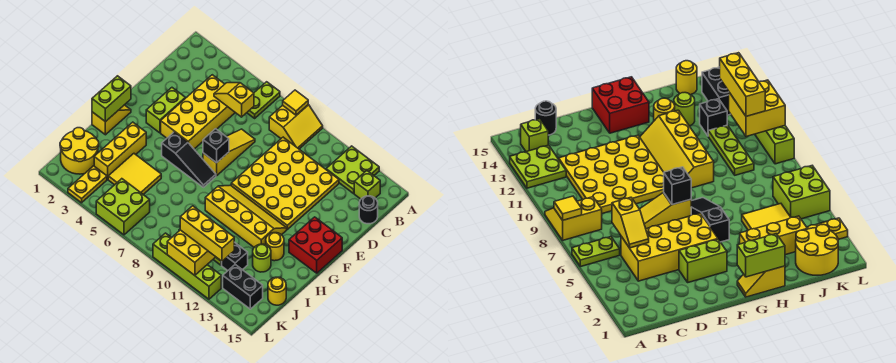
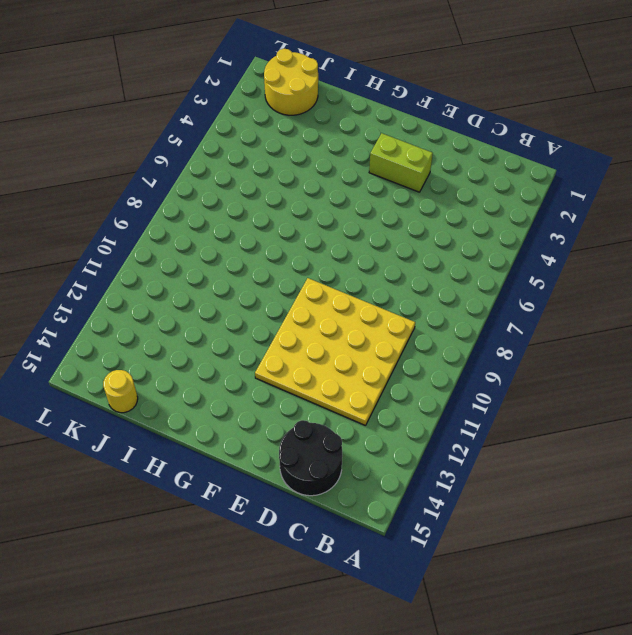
black round brick C14:D15 level 1 -> black round brick C15 level 1
none -> lime plate A6:B6 level 1
none -> yellow slope A8:B9 level 1 top 8
none -> lime plate A12:B13 level 1
none -> lime brick B14 level 1

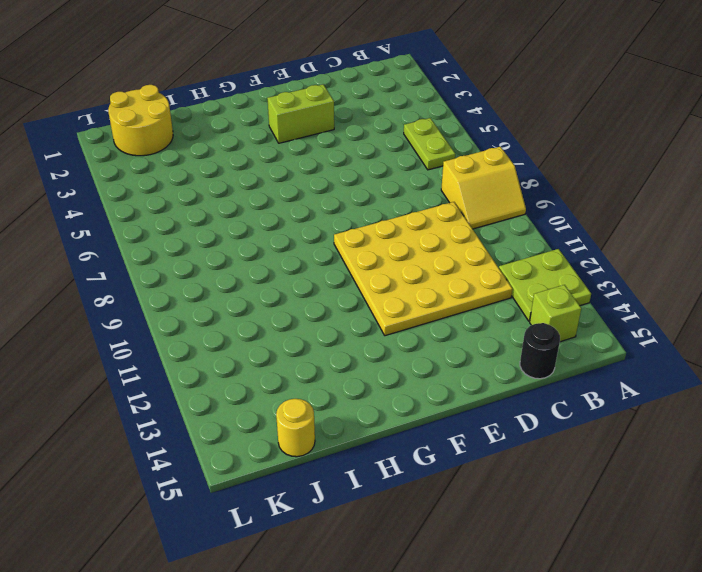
lime plate B5:B6 level 1 -> lime plate A6:B6 level 1
none -> yellow brick C4:F5 level 1
none -> yellow slope D7:F7 level 1 top F
none -> red brick F14:G15 level 1
none -> yellow slope G1:H1 level 1 top H

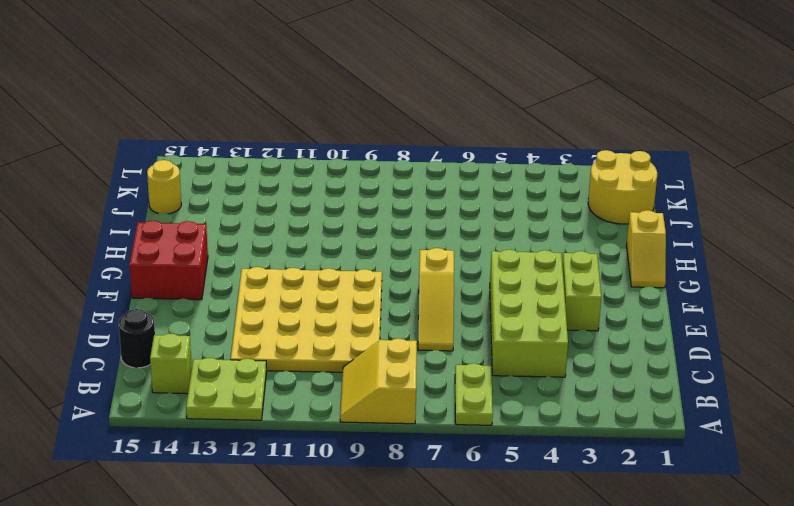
lime brick C4:F5 level 1 -> yellow brick C4:F5 level 1
none -> black slope G5:G7 level 1 top 5
none -> yellow slope G9:H12 level 1 top H
none -> yellow brick H3:J3 level 1
none -> yellow round brick H13 level 1

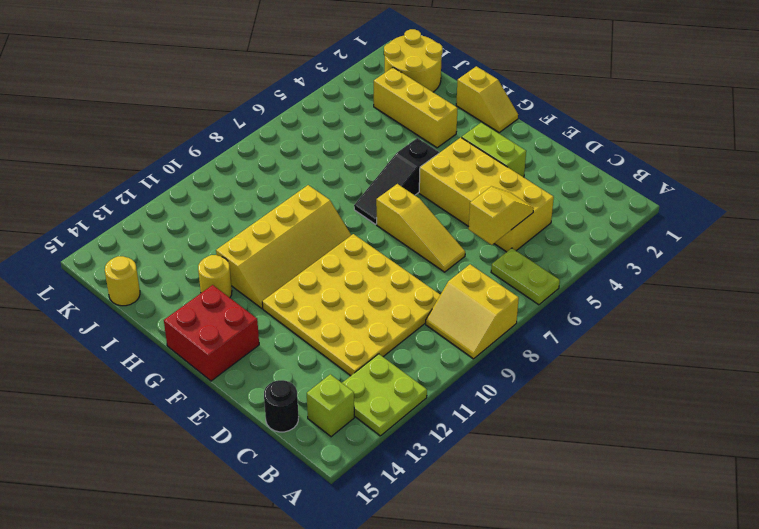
none -> yellow tile I4:J5 level 1
none -> lime round brick I13 level 1
none -> lime plate J9:J11 level 1
none -> black brick J12 level 1

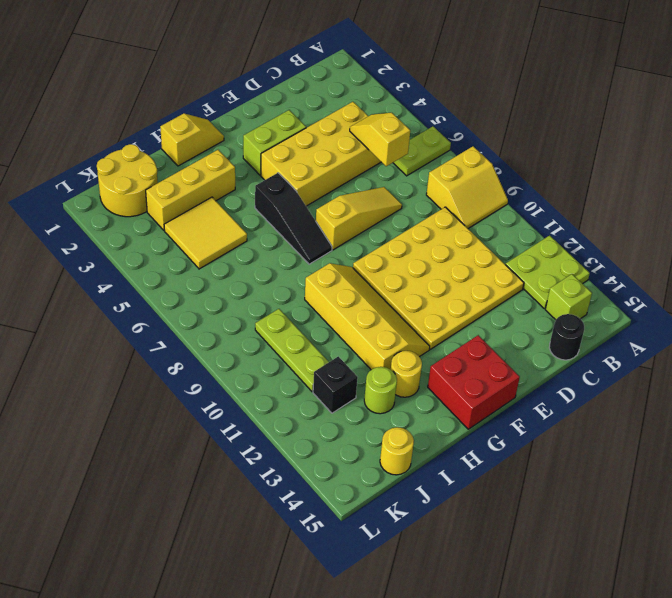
none -> yellow plate K3:L3 level 1
none -> lime brick K5:L6 level 1
none -> black brick K13:K14 level 1
none -> lime brick L9:L12 level 1

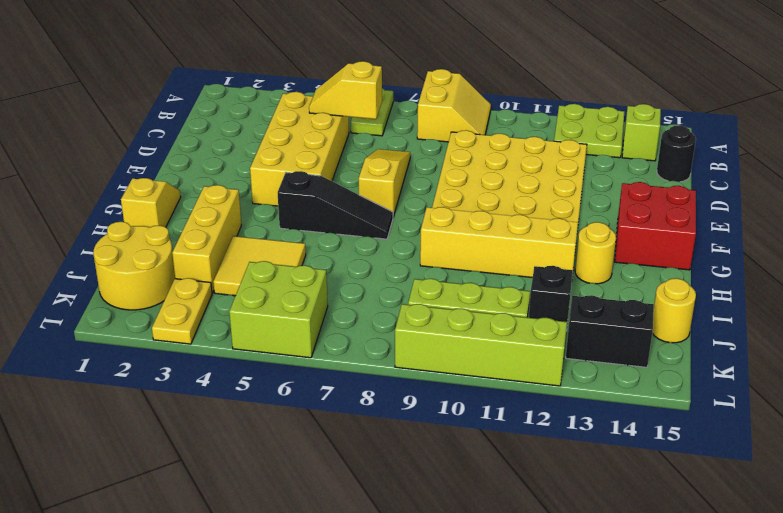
none -> lime brick E3:F3 level 1
none -> lime round brick I13 level 1
none -> yellow tile A8 level 2
none -> black brick F7 level 2

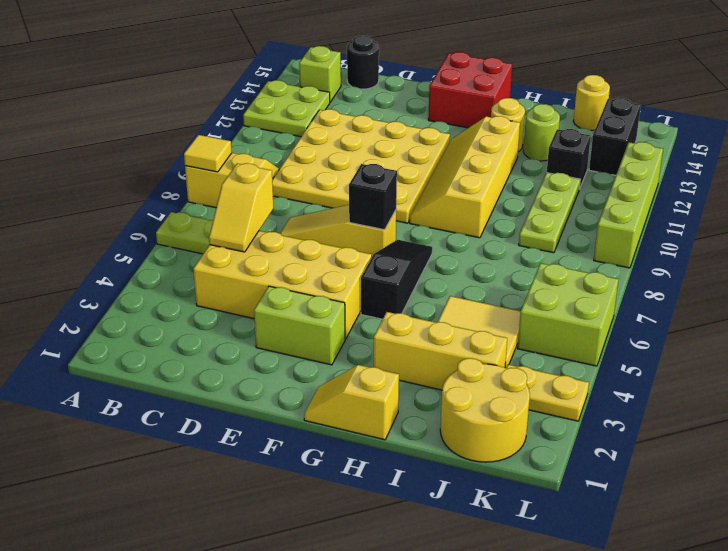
none -> lime brick G1:H1 level 2
none -> yellow brick K10:L11 level 2
none -> yellow brick K10:K12 level 3

